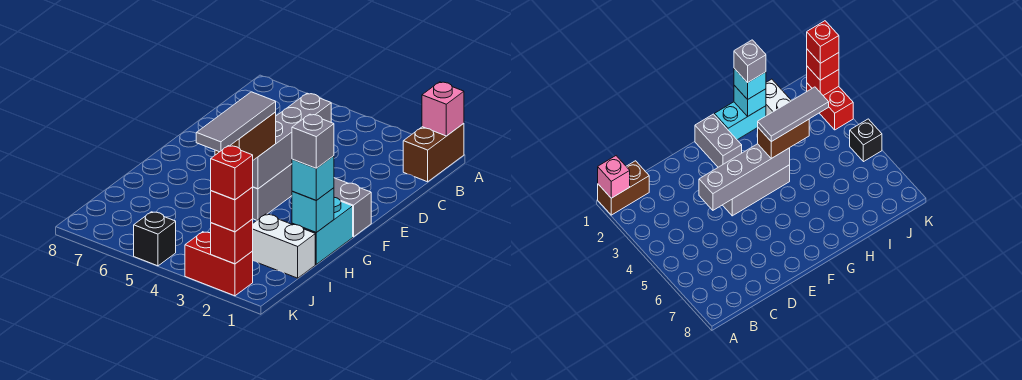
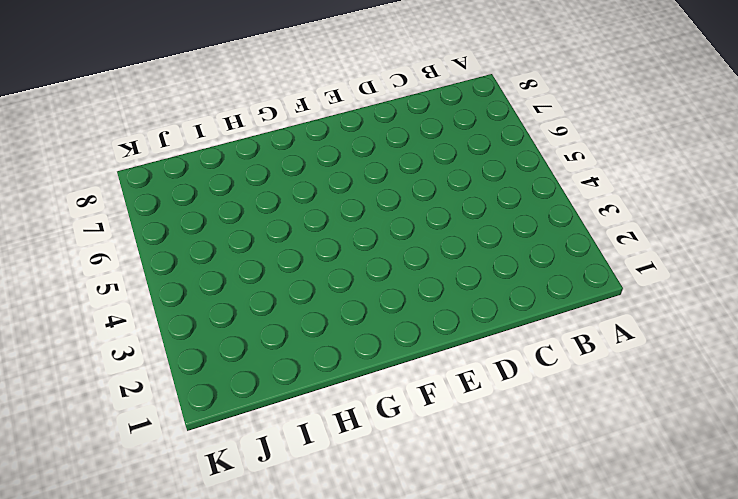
none -> brown brick A1:B1 level 1
none -> grey brick E4:G4 level 1
none -> grey brick F1:F2 level 1

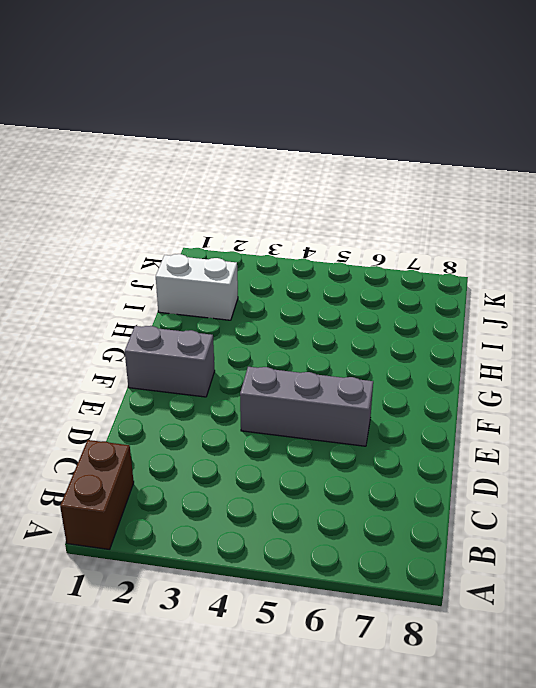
grey brick E4:E6 level 1 -> grey brick E4:G4 level 1
none -> cyan brick G1:H1 level 1
none -> red brick K2:K3 level 1
none -> black brick K5 level 1

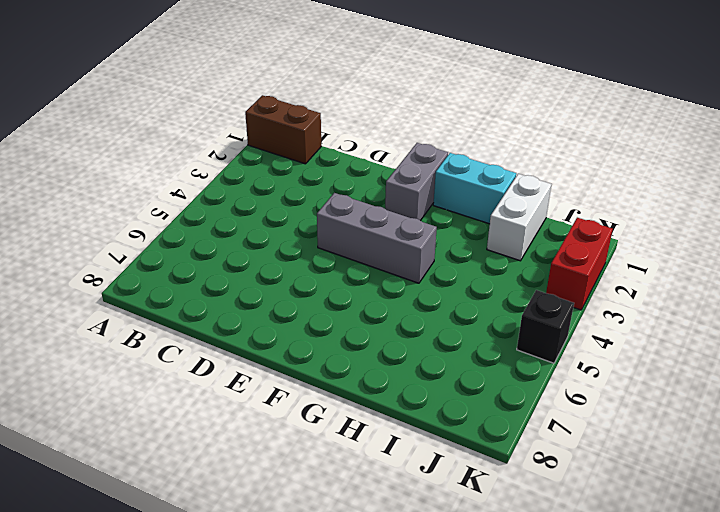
none -> pink brick A1 level 2
none -> grey brick D4:G4 level 2
none -> cyan brick H1 level 2

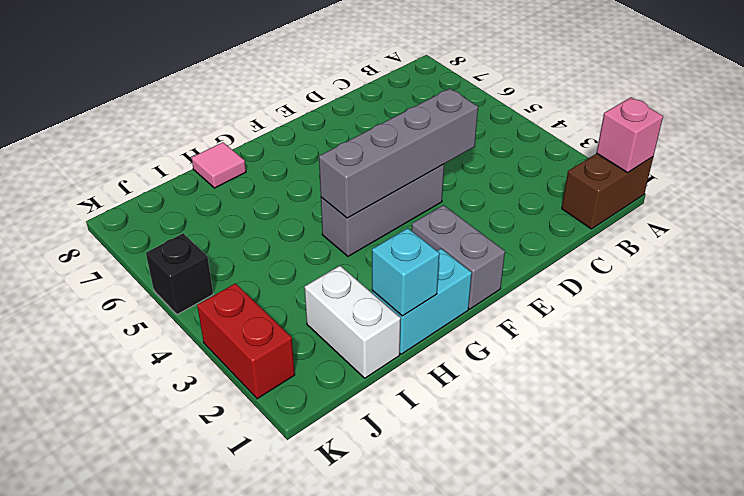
pink tile H8 level 1 -> none
none -> red brick K2 level 2
none -> brown brick G4:H4 level 3
none -> cyan brick H1 level 3

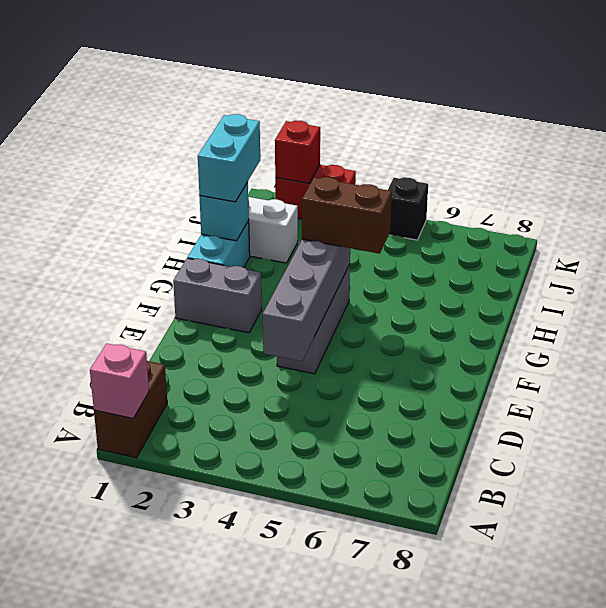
brown brick G4:G5 level 3 -> brown brick G4:H4 level 3
cyan brick H1:I1 level 3 -> cyan brick H1 level 3
none -> red brick K2 level 3
none -> grey tile G4:I4 level 4
none -> grey brick H1 level 4

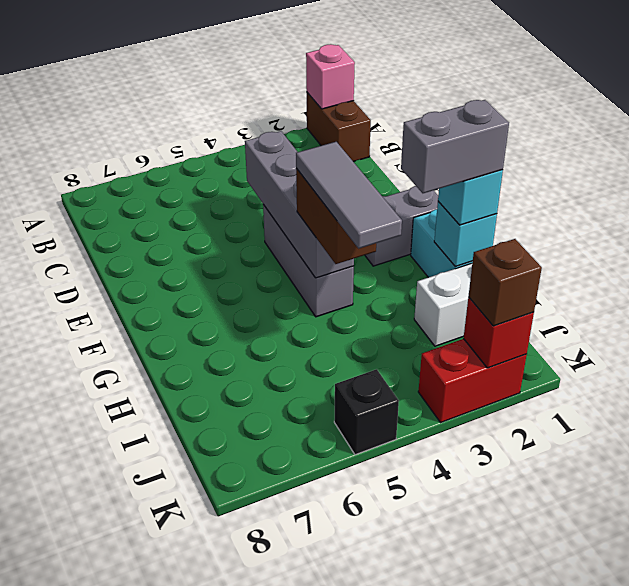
grey brick H1:H2 level 4 -> grey brick H1 level 4
brown brick K2 level 3 -> red brick K2 level 3
none -> red brick K2 level 4

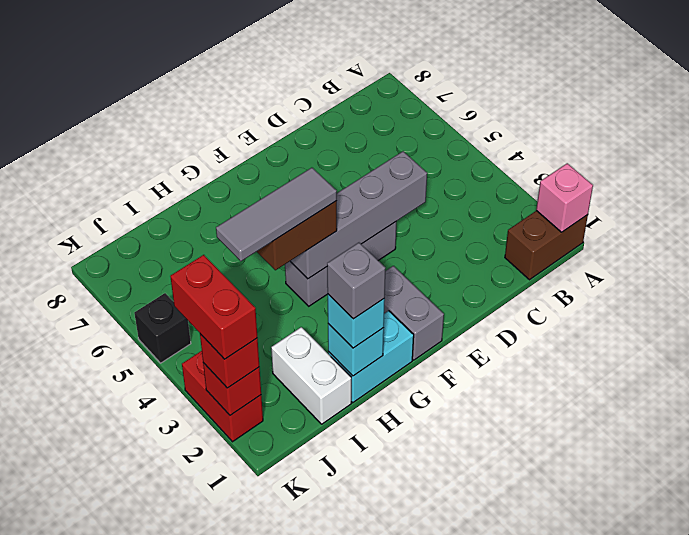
red brick K2:K3 level 4 -> red brick K2 level 4

